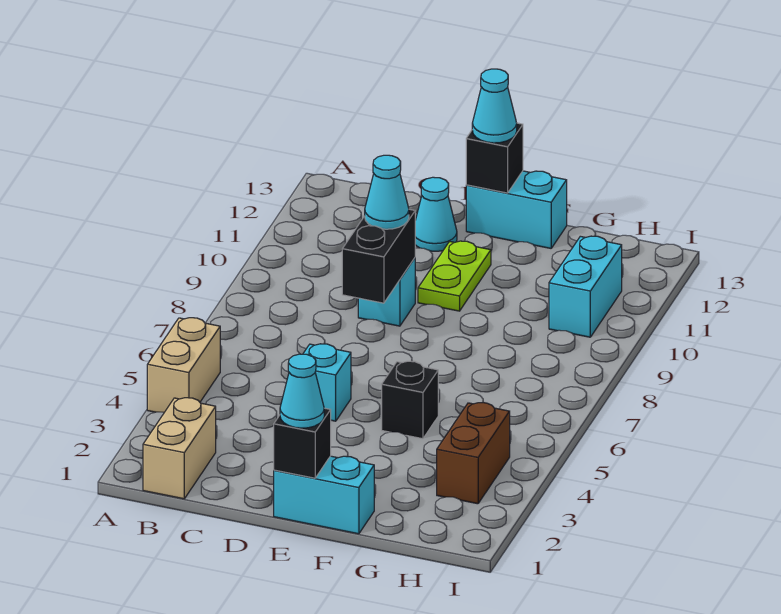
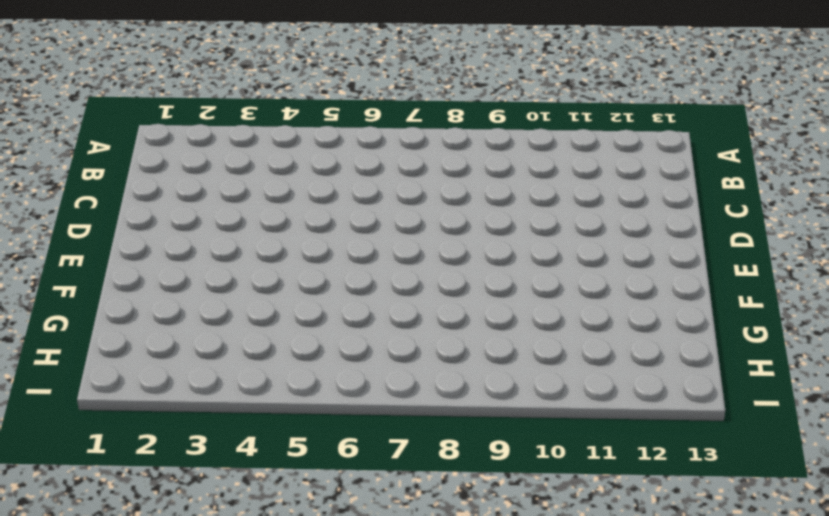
none -> tan brick A4:A5 level 1
none -> tan brick B1:B2 level 1
none -> cyan brick D5 level 1

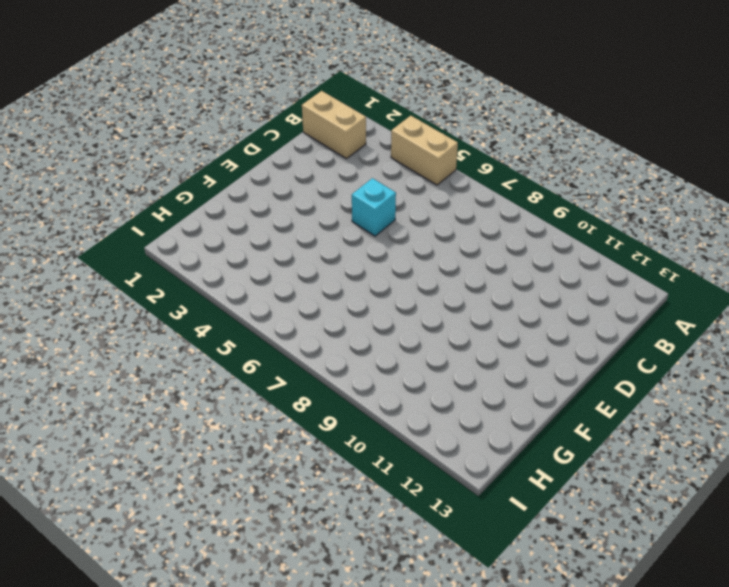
none -> cyan brick D9 level 1
none -> cyan cone D12 level 1
none -> cyan brick E1:F1 level 1

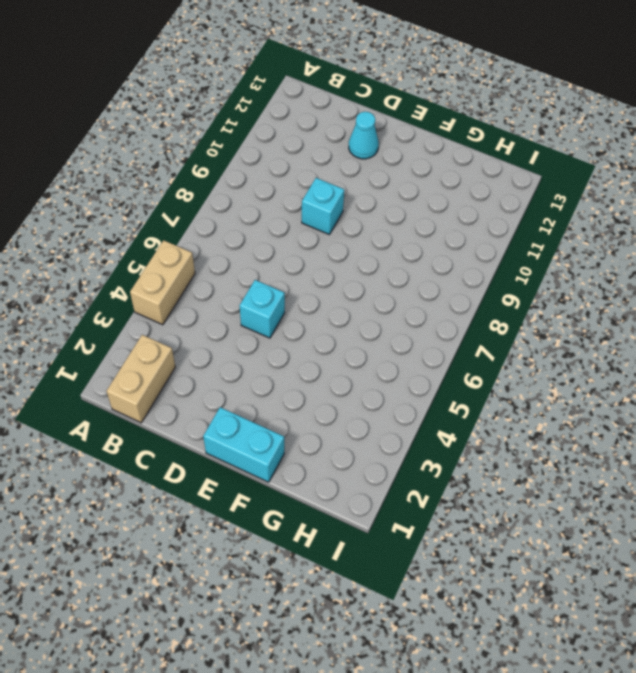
none -> lime plate E10:E11 level 1
none -> cyan brick E13:F13 level 1
none -> black brick F5 level 1

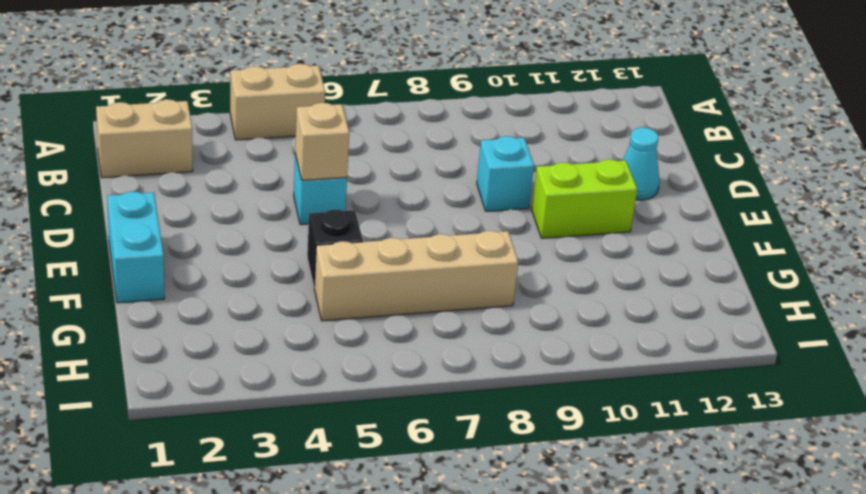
tan brick D5 level 2 -> none
lime brick E10:E11 level 1 -> lime plate E10:E11 level 1
tan brick G5:G8 level 1 -> none
none -> cyan brick E13:F13 level 1
none -> brown brick H3:H4 level 1
none -> cyan brick H10:H11 level 1

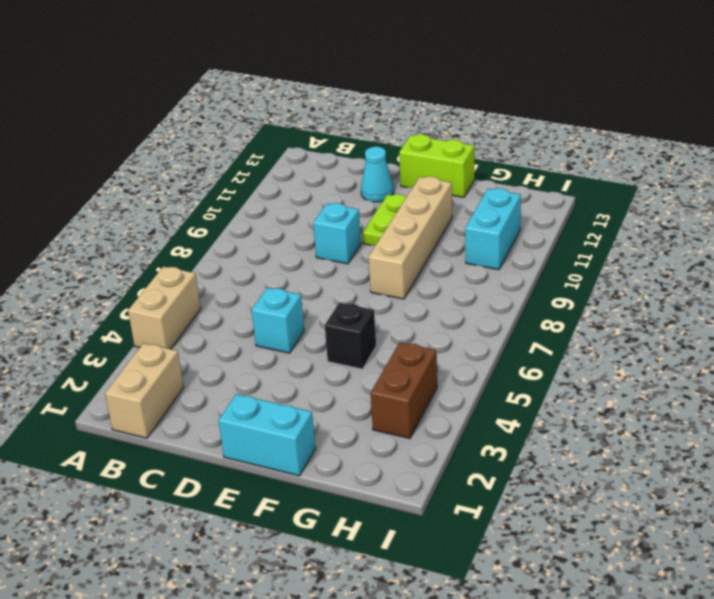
lime brick E13:F13 level 1 -> cyan brick E13:F13 level 1
tan brick F8:F11 level 1 -> none
none -> black brick D8:D9 level 2
none -> black brick E1 level 2
none -> black brick E13 level 2

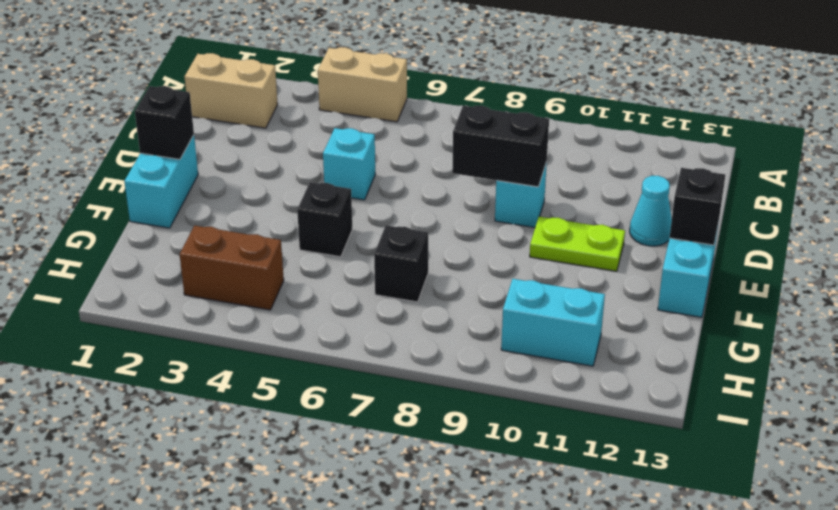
black brick G7 level 1 -> none
none -> cyan cone D9 level 3
none -> cyan cone E1 level 3
none -> cyan cone E13 level 3

